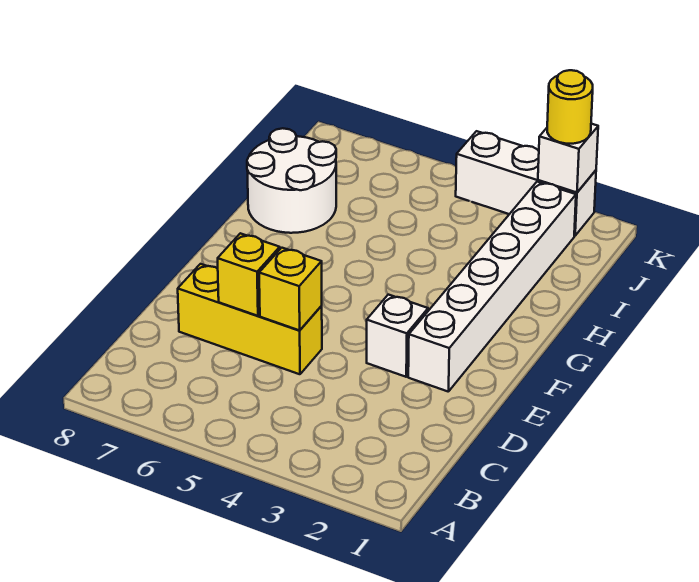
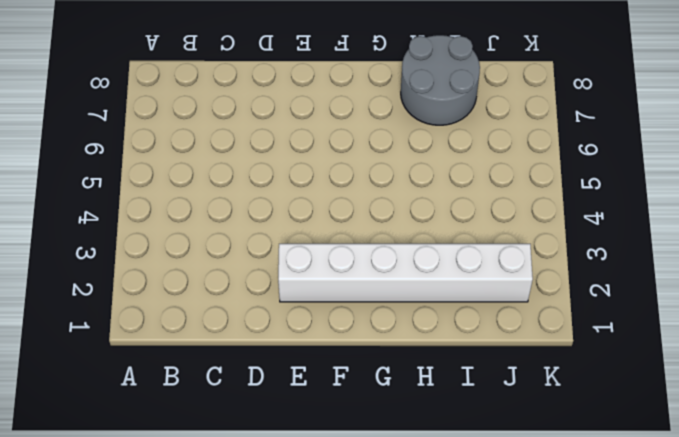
grey round brick H7:I8 level 1 -> white round brick H7:I8 level 1
none -> yellow brick D5:D7 level 1
none -> white brick E3 level 1

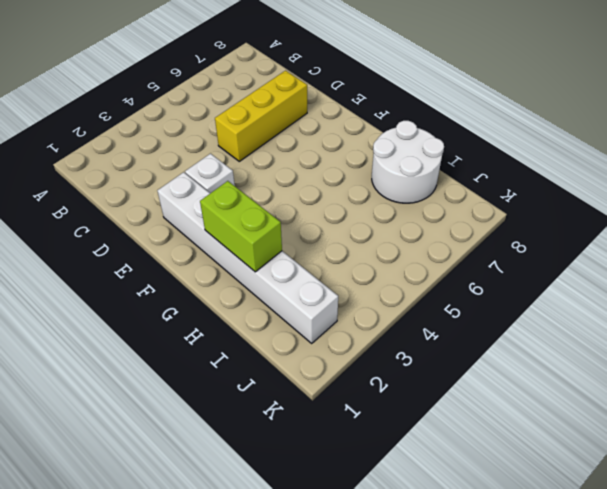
lime brick G2:H2 level 2 -> none
none -> white brick K2:K4 level 1
none -> yellow brick D5 level 2

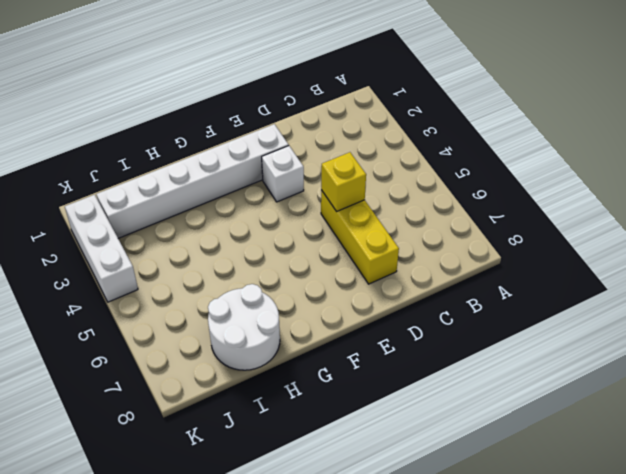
none -> yellow brick D6 level 2
none -> white brick K2 level 2

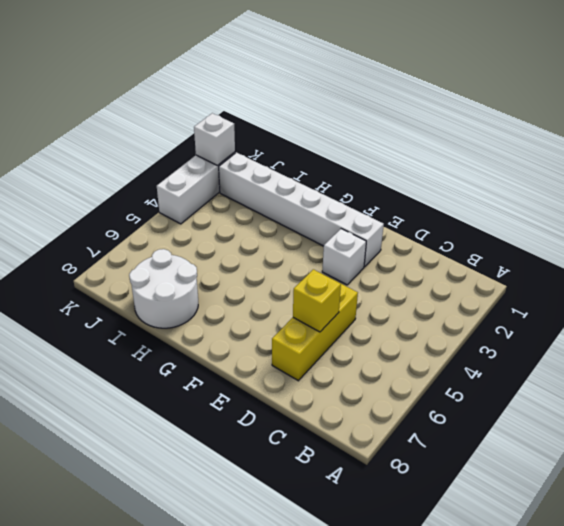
none -> yellow brick D5 level 2
none -> yellow round brick K2 level 3

